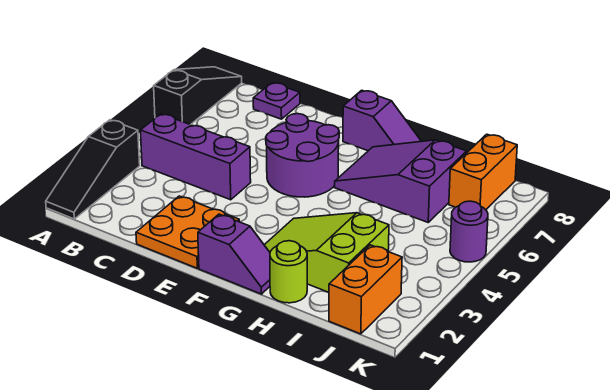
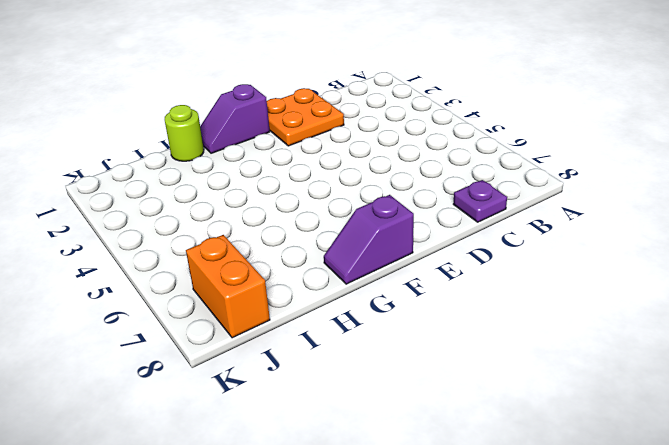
none -> black slope A1:A3 level 1 top 3
none -> black slope A6:A8 level 1 top 6
none -> purple brick B4:D4 level 1

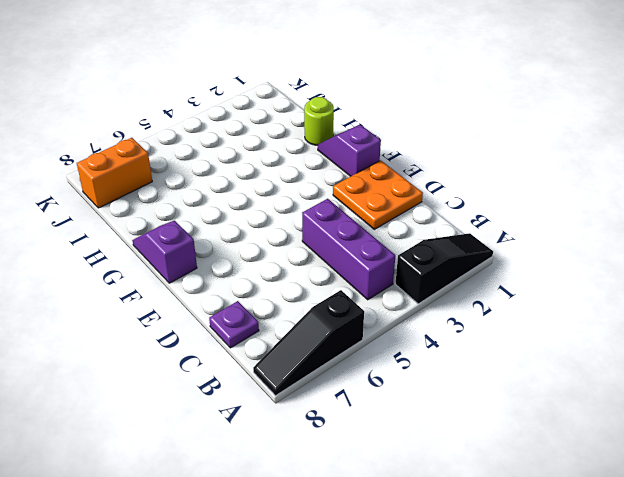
none -> purple round brick E5:F6 level 1
none -> lime slope G2:I3 level 1 top I
none -> purple slope G6:I7 level 1 top I

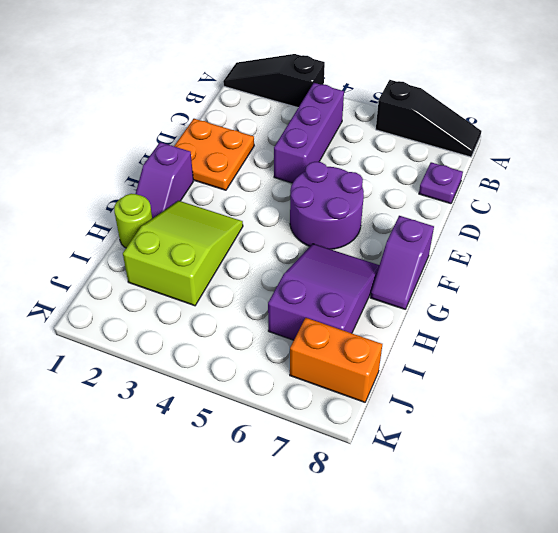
none -> orange brick J1:J2 level 1
none -> purple round brick K5 level 1

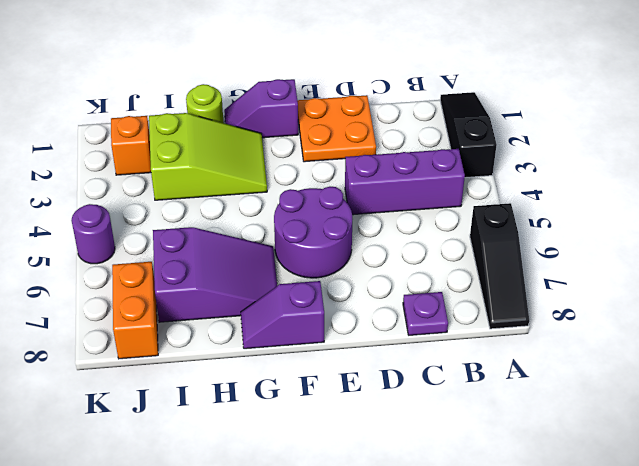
orange brick J2 level 1 -> orange brick J1:J2 level 1

